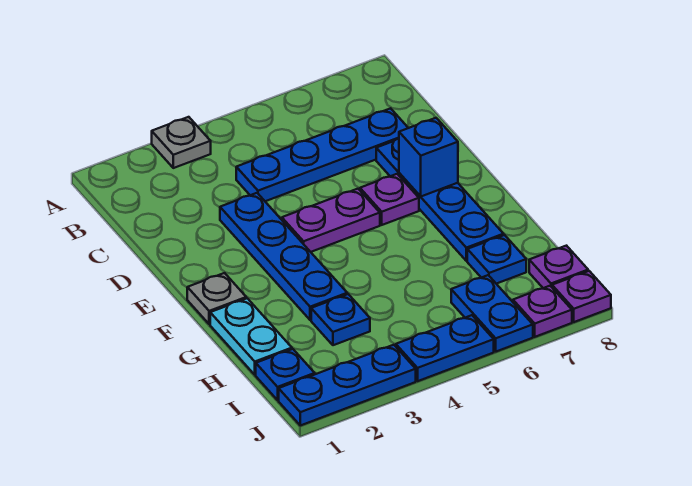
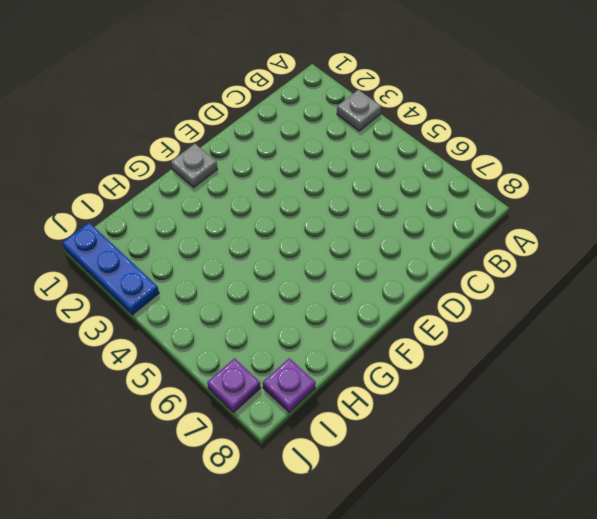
none -> blue plate C4:C7 level 1
none -> blue plate D3:G3 level 1
none -> blue plate D7:G7 level 1

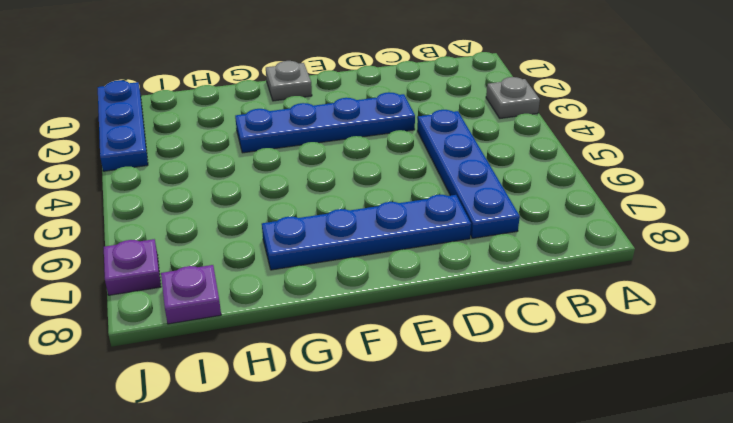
none -> purple plate E4:E5 level 1
none -> purple plate E6 level 1
none -> cyan plate G1:H1 level 1

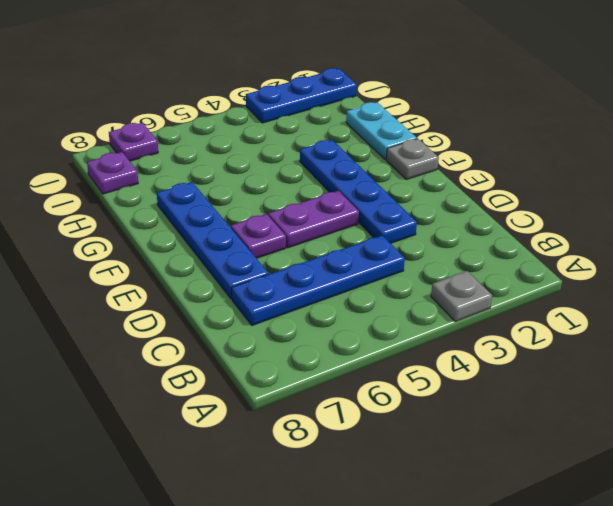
none -> blue plate H3 level 1
none -> blue plate H7 level 1
none -> blue plate I1 level 1

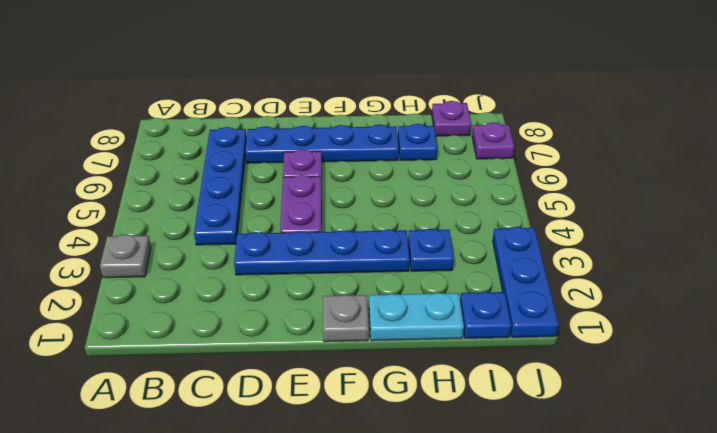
none -> blue plate I6:J6 level 1
none -> blue plate J4:J5 level 1
none -> purple plate J8 level 1

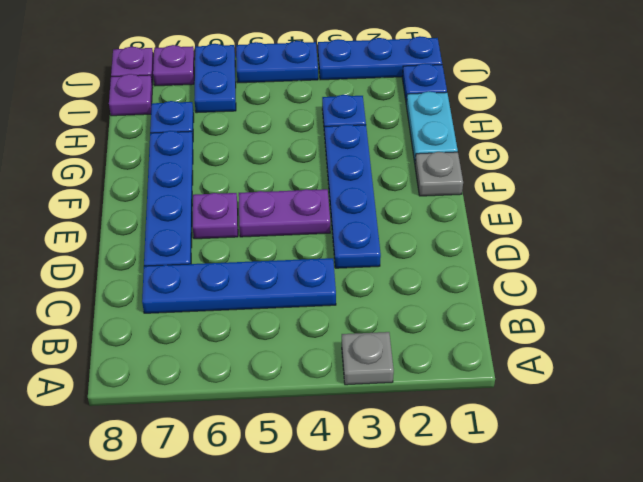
none -> blue brick E7 level 2

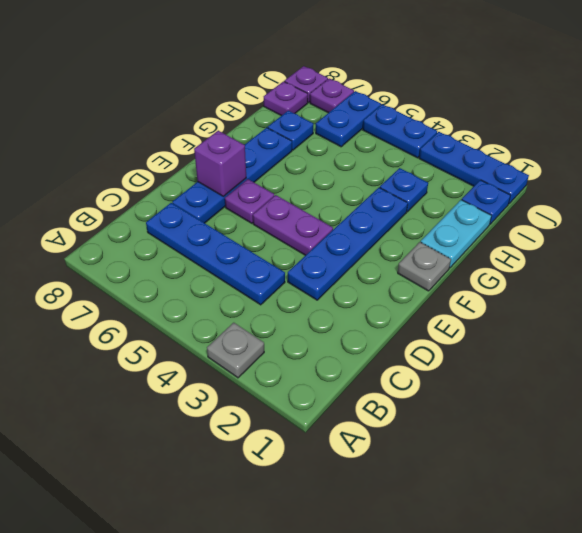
purple brick E7 level 2 -> blue brick E7 level 2

